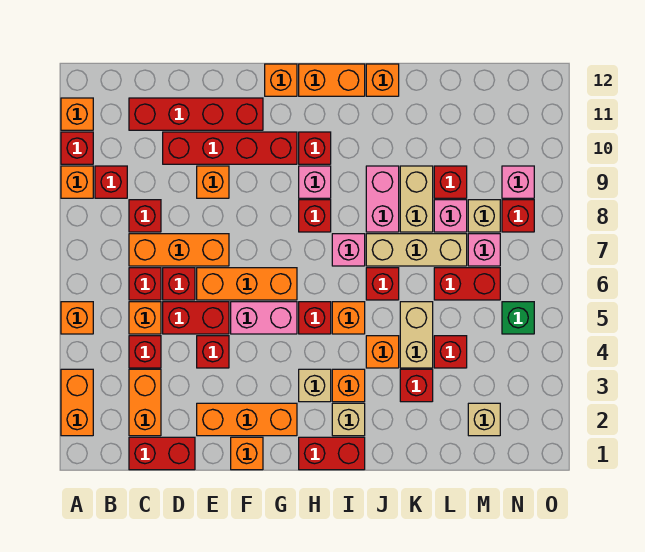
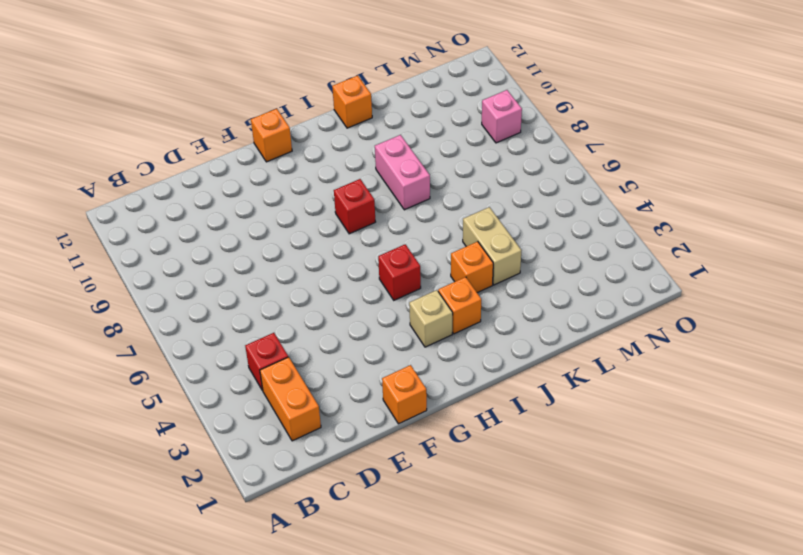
none -> orange brick A2:A3 level 1
none -> orange brick A5 level 1
none -> orange brick A9 level 1
none -> red brick A10 level 1

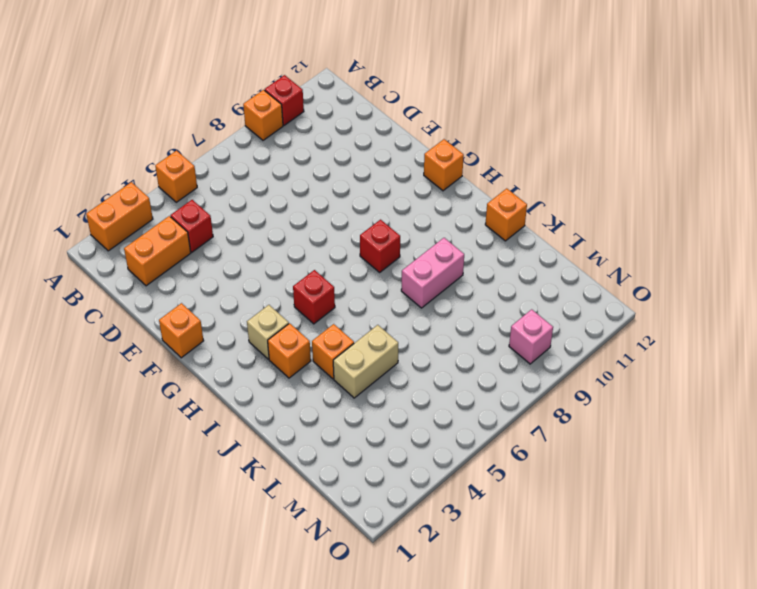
none -> orange brick A11 level 1
none -> red brick B9 level 1
none -> red brick C1:D1 level 1
none -> orange brick C5 level 1

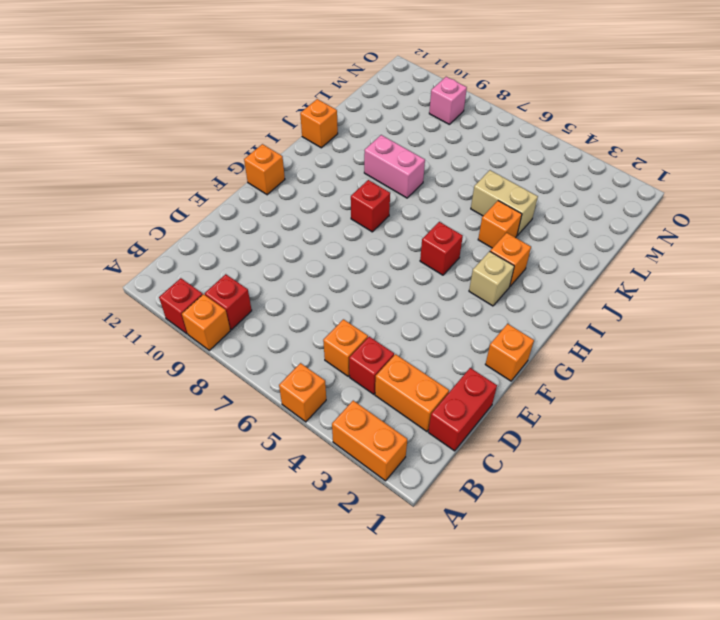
none -> orange brick A11 level 1
none -> red brick C6 level 1
none -> orange brick C7:E7 level 1
none -> red brick C8 level 1

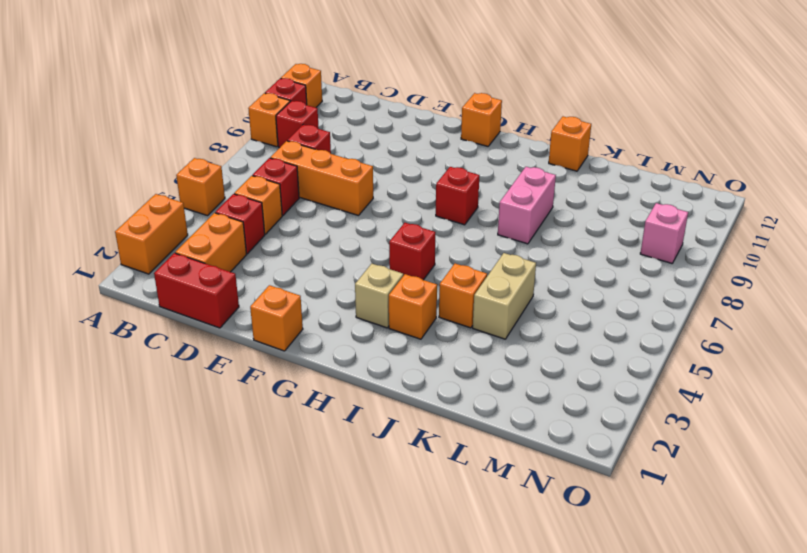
none -> red brick C11:F11 level 1
none -> red brick D5:E5 level 1
none -> red brick D6 level 1
none -> red brick D10:G10 level 1

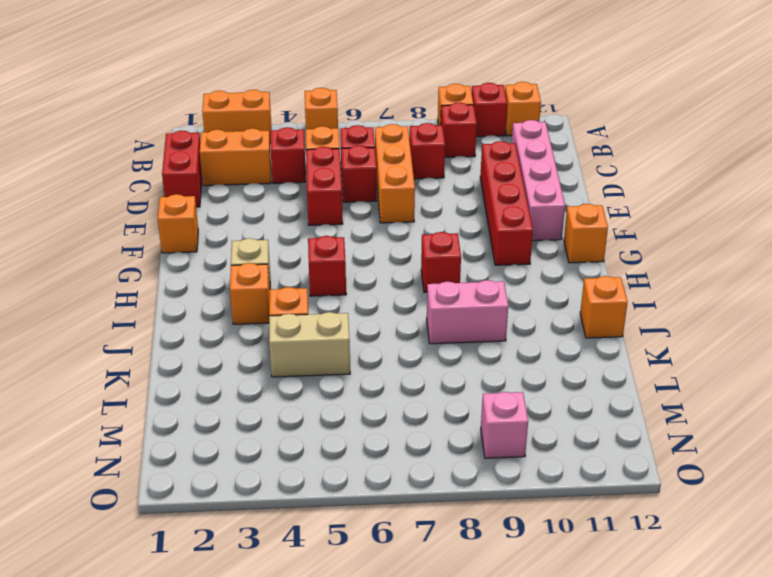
pink brick C11:F11 level 1 -> red brick C11:F11 level 1
none -> orange brick E2:G2 level 1
none -> red brick E4 level 1
none -> orange brick E6:G6 level 1
none -> orange brick E9 level 1

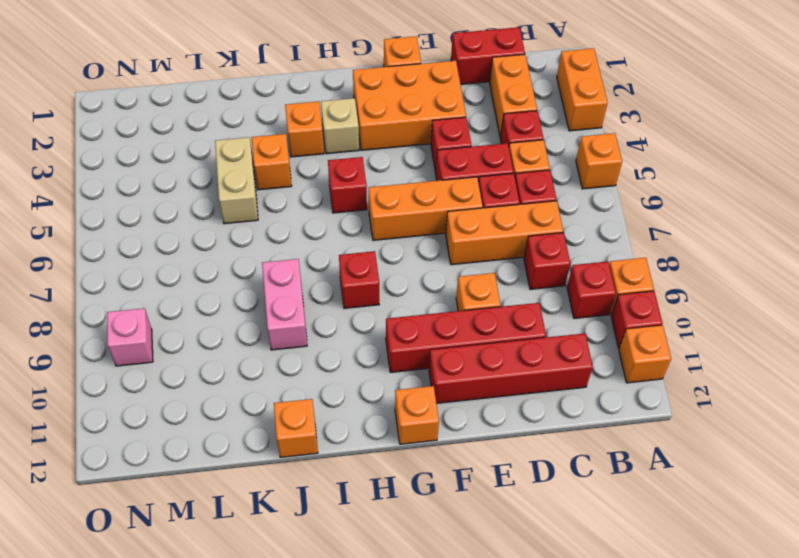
orange brick E2:G3 level 1 -> orange brick E2:G2 level 1
none -> pink brick F5:G5 level 1
none -> red brick H1:I1 level 1
none -> pink brick H9 level 1
none -> red brick H10 level 1

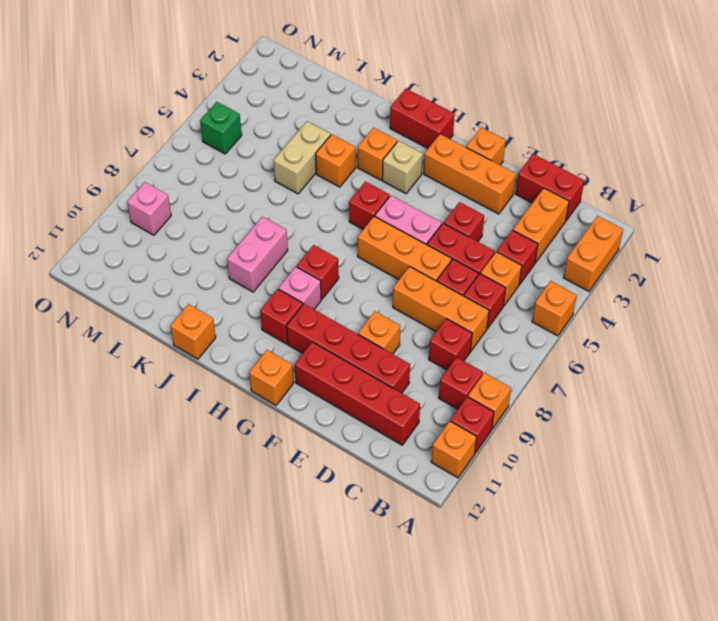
none -> orange brick H12:I12 level 1
none -> tan brick I2 level 1
none -> orange brick I5 level 1
none -> pink brick I7 level 1

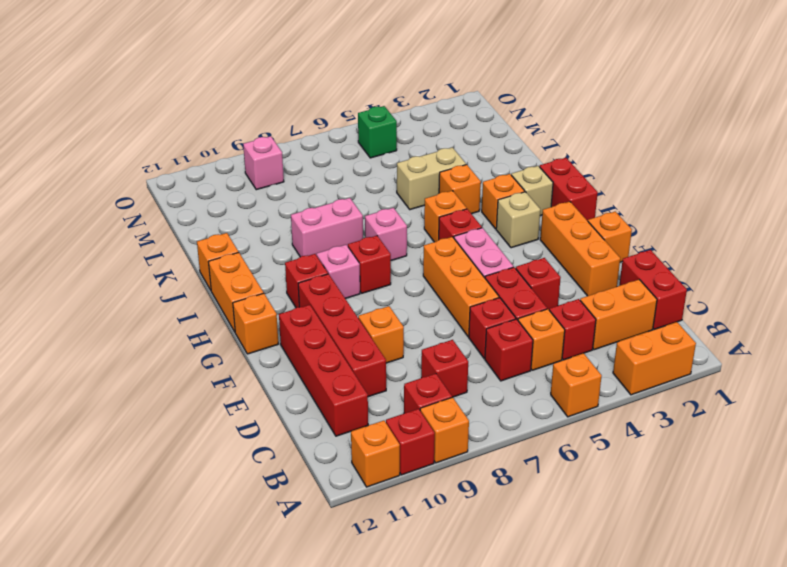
none -> orange brick C7:E7 level 1
none -> red brick J6 level 1
none -> tan brick J7:L7 level 1
none -> red brick K3 level 1

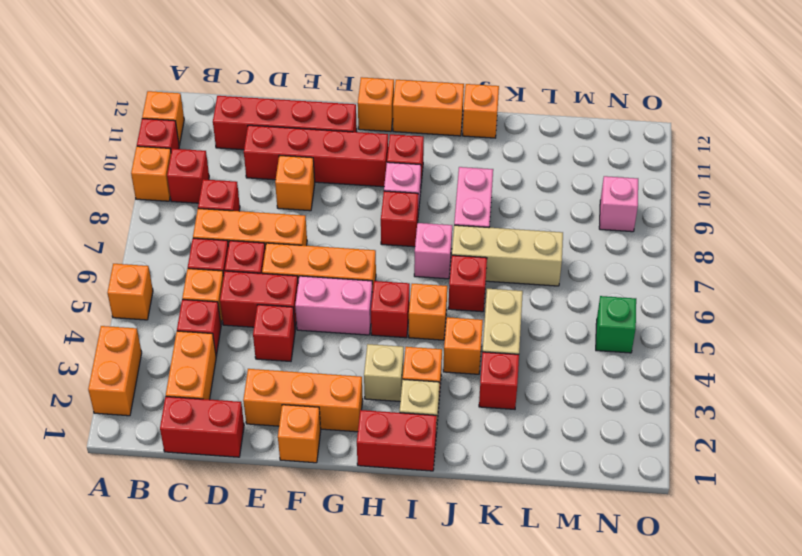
none -> tan brick K8:K9 level 1
none -> red brick L4 level 1
none -> red brick L6:M6 level 1
none -> pink brick L8 level 1

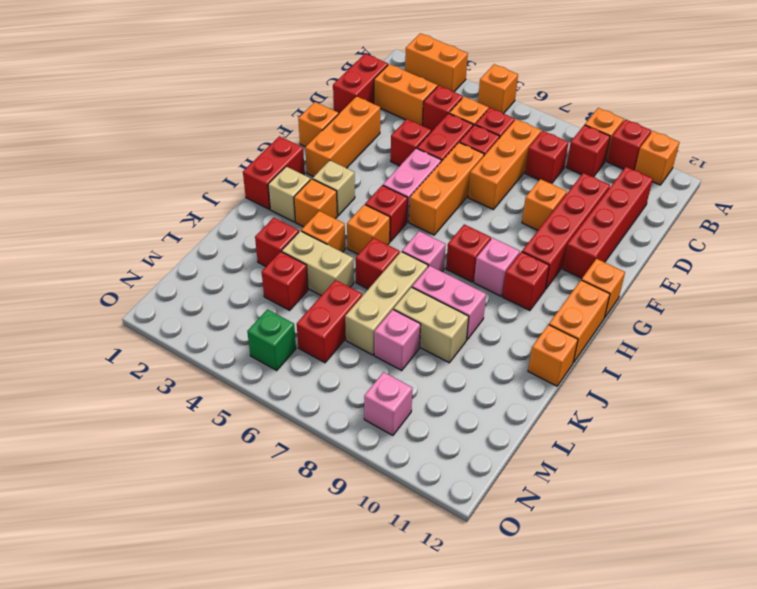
none -> red brick L9 level 1
none -> tan brick M2 level 1
none -> pink brick M7 level 1
none -> tan brick M8 level 1

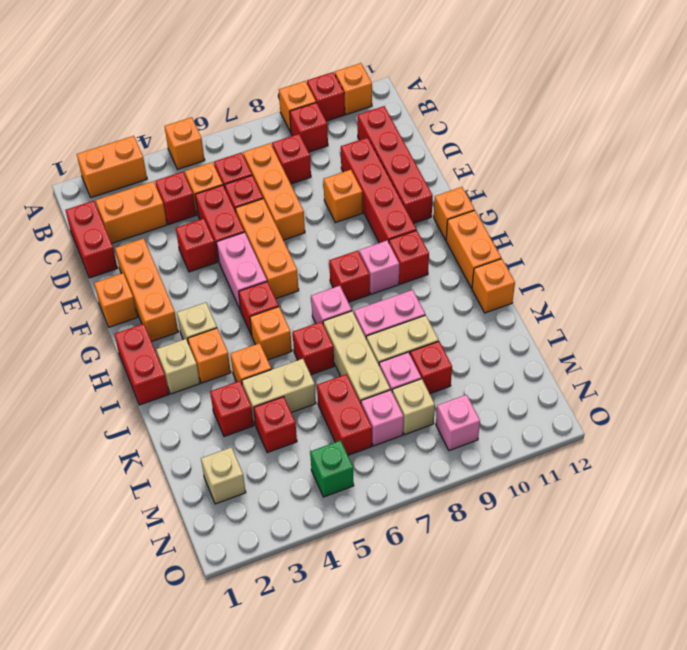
none -> red brick N8 level 1

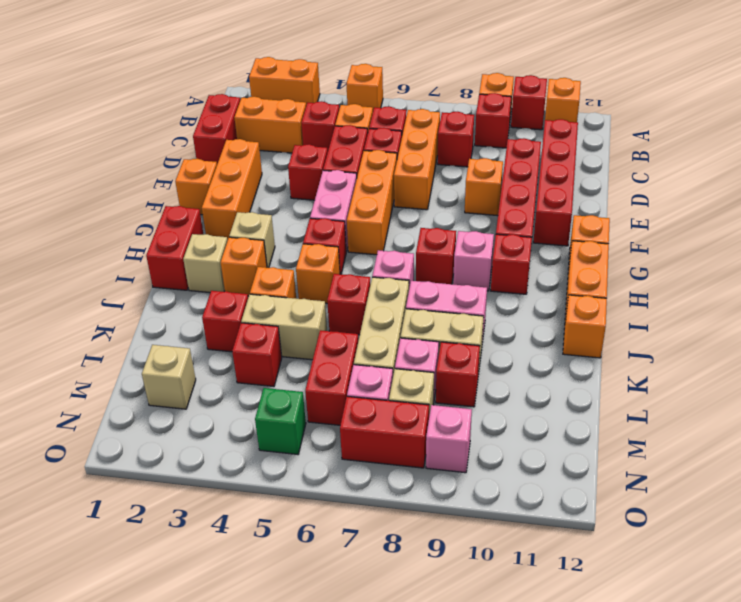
red brick N7:N8 level 1 -> red brick N8 level 1

